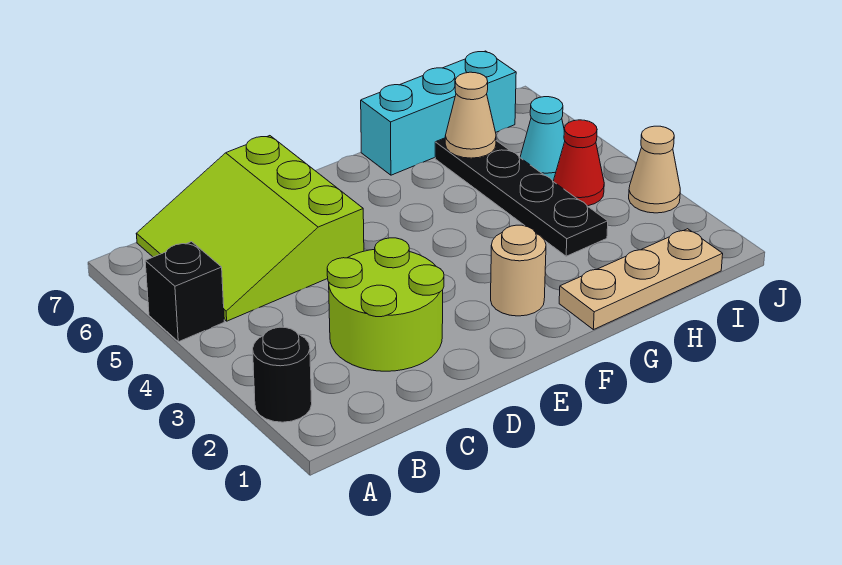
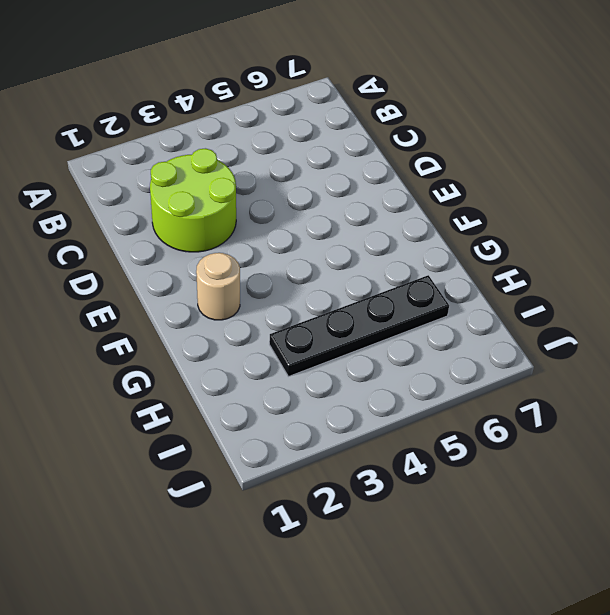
none -> black round brick A2 level 1
none -> black brick A5 level 1
none -> lime slope B5:D7 level 1 top D

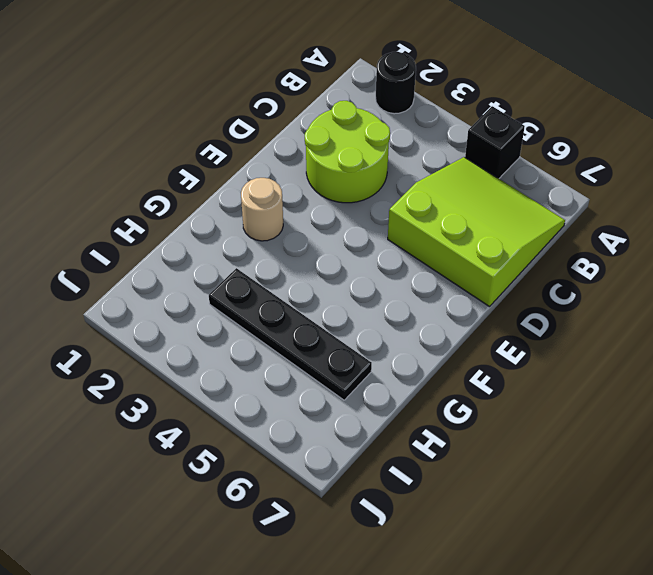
none -> tan plate G1:I1 level 1
none -> cyan brick G7:I7 level 1
none -> red cone I4 level 1

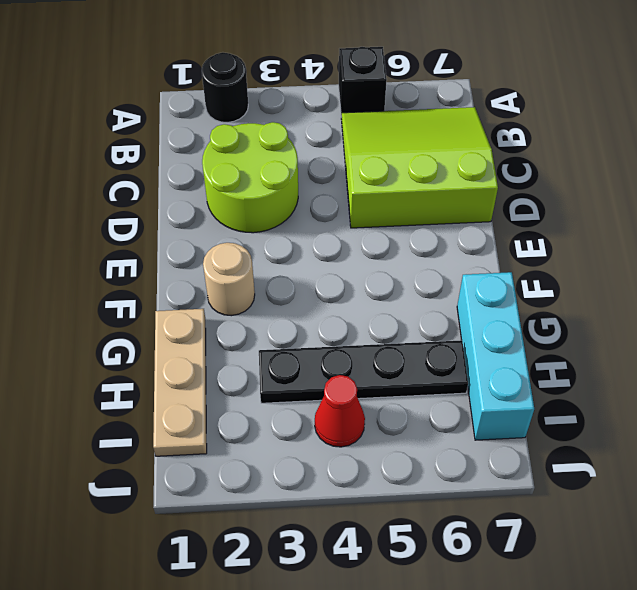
none -> cyan cone I5 level 1
none -> tan cone J3 level 1
none -> tan cone H6 level 2

